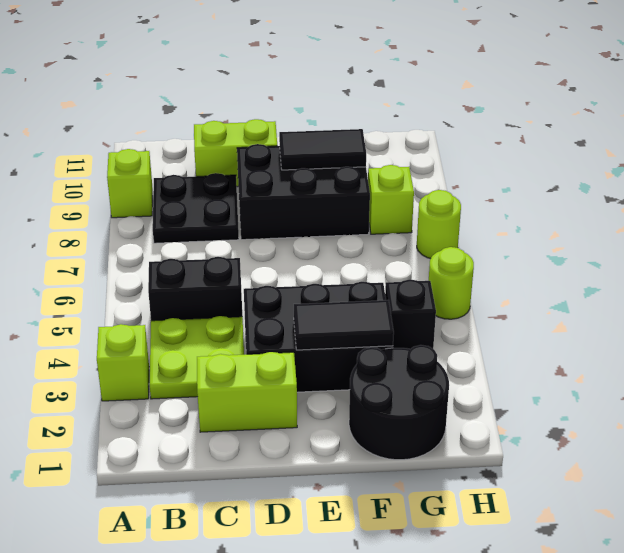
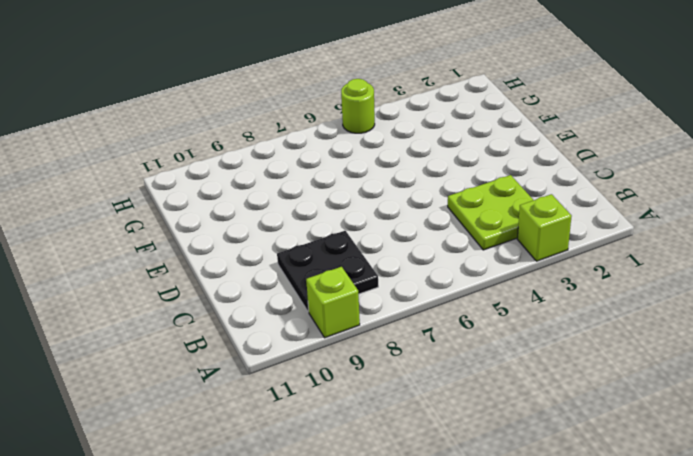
none -> black brick B5:C5 level 1
none -> lime brick C2:D2 level 1
none -> lime brick C10:D10 level 1

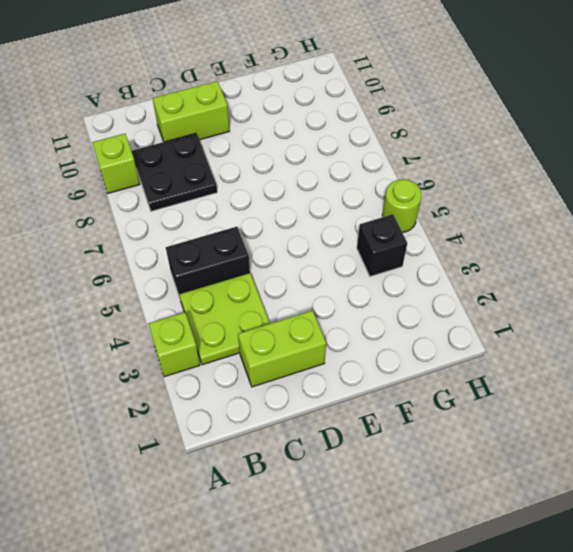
none -> black brick D3:F4 level 1
none -> black brick D8:F9 level 1
none -> black round brick F1:G2 level 1

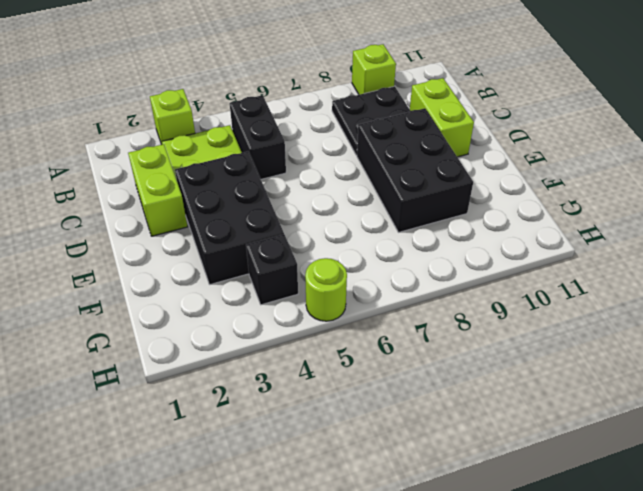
none -> black round brick F1:G2 level 1
none -> lime brick G8 level 1
none -> lime round brick H7 level 1

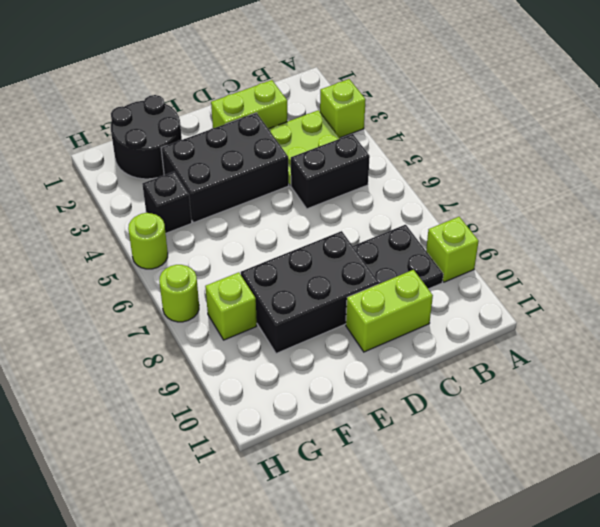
none -> black tile E3:F3 level 2
none -> black tile E9:F9 level 2

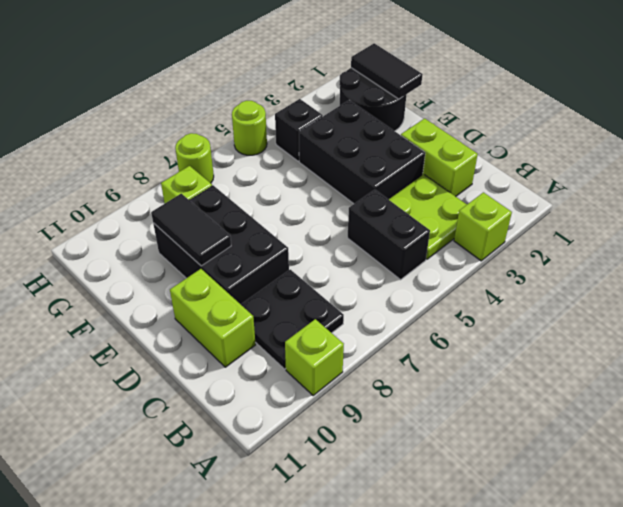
black tile F1:G1 level 2 -> black tile E3:F3 level 2

